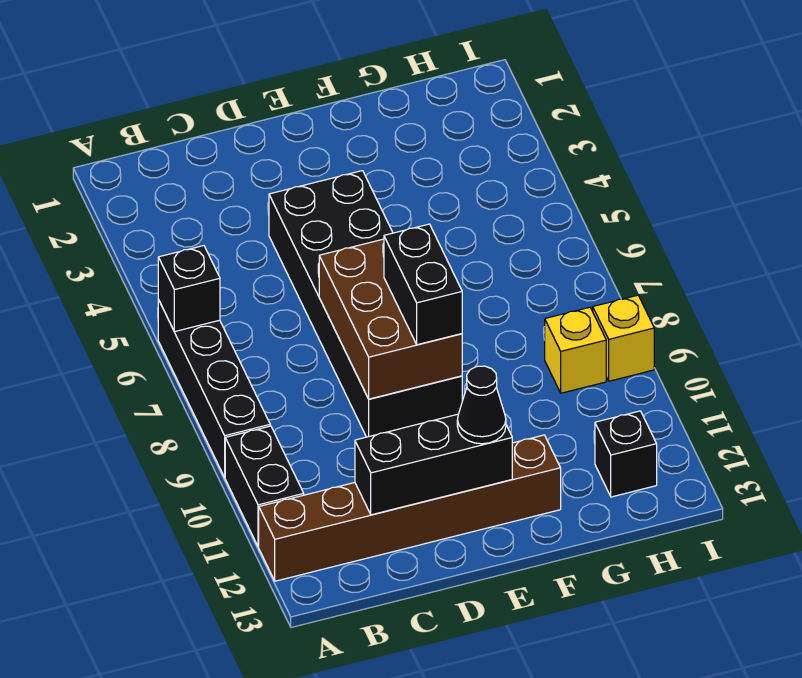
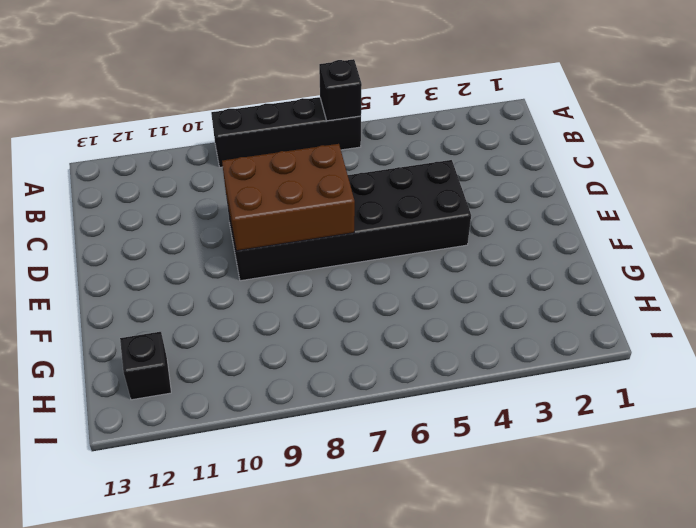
none -> black brick A10:A11 level 1
none -> brown brick A12:F12 level 1
none -> yellow brick H9 level 1

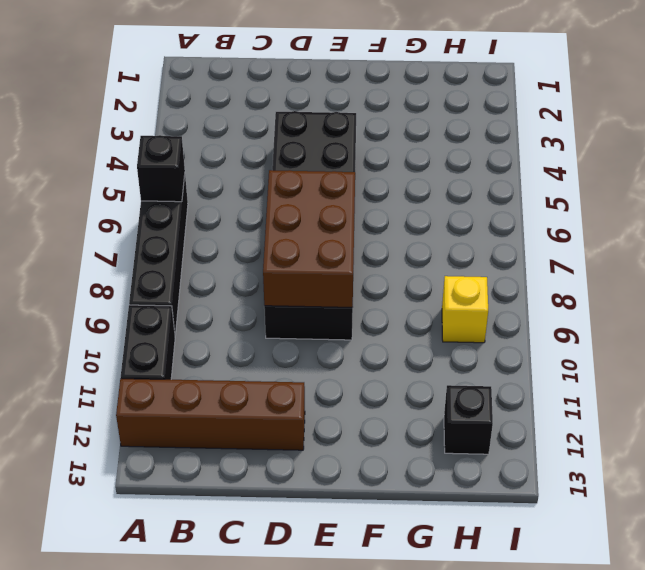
brown brick A12:D12 level 1 -> brown brick A12:F12 level 1
none -> yellow brick I9 level 1
none -> black brick C12:E12 level 2
none -> black brick E8:E9 level 3

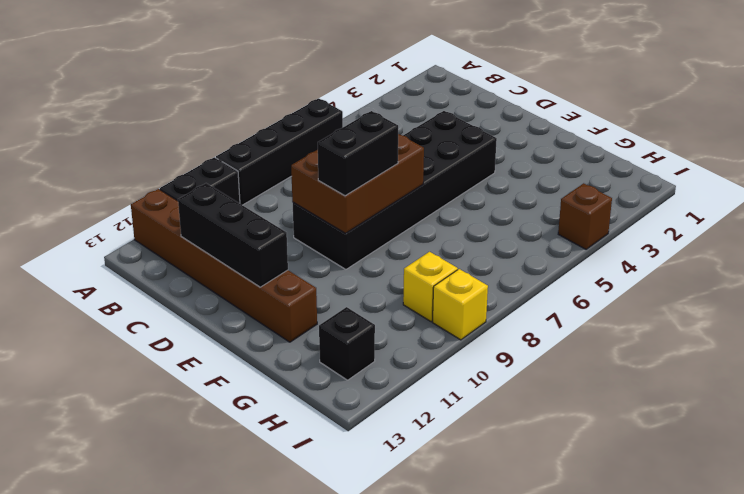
brown brick I4 level 1 -> none
none -> black brick A6 level 2
none -> black cone E12 level 3

